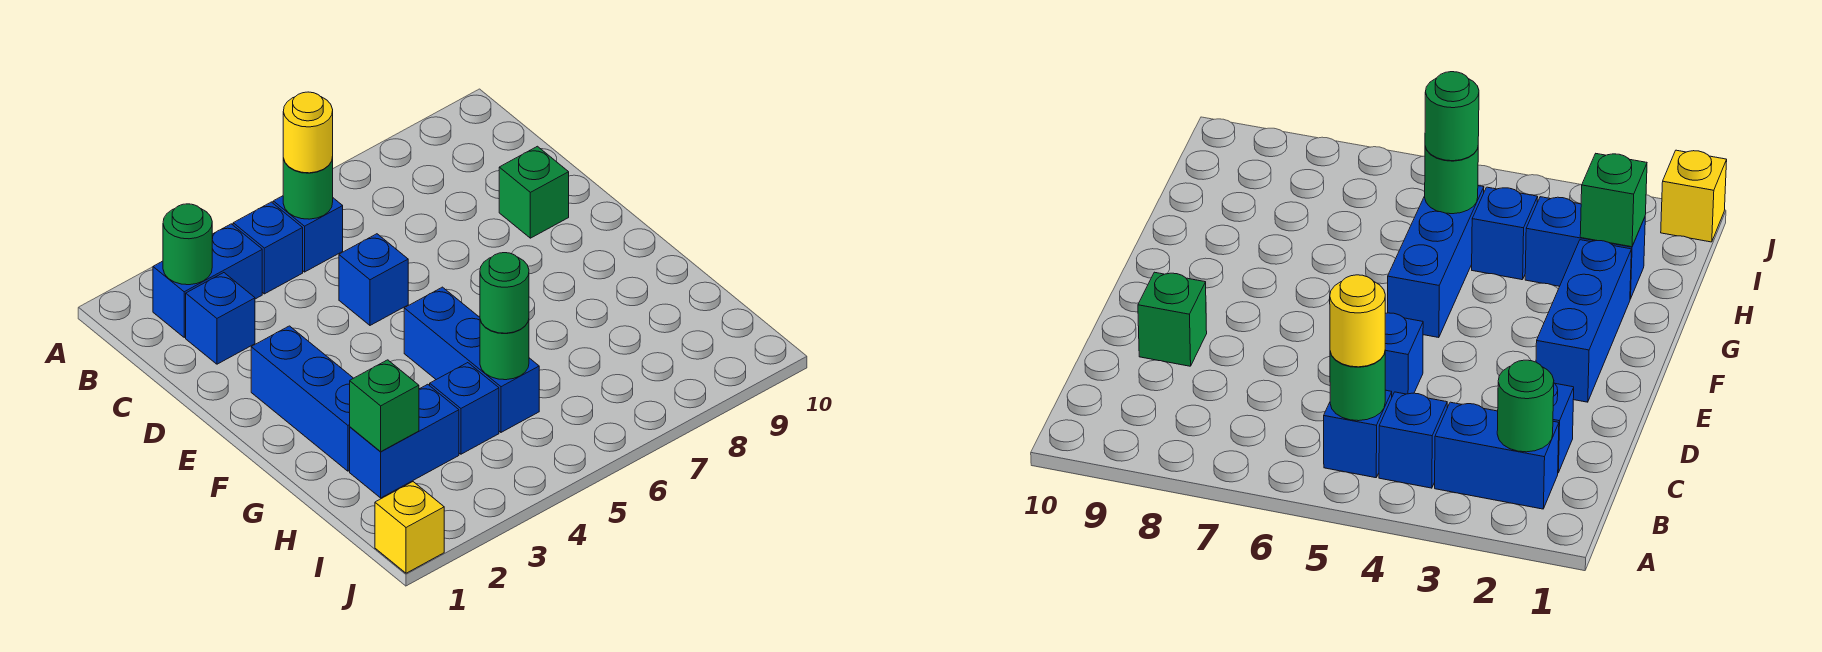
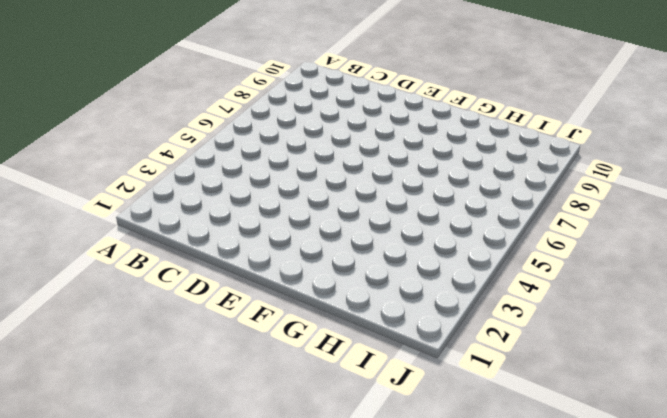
none -> blue brick B2:B3 level 1
none -> blue brick B4 level 1
none -> blue brick B5 level 1

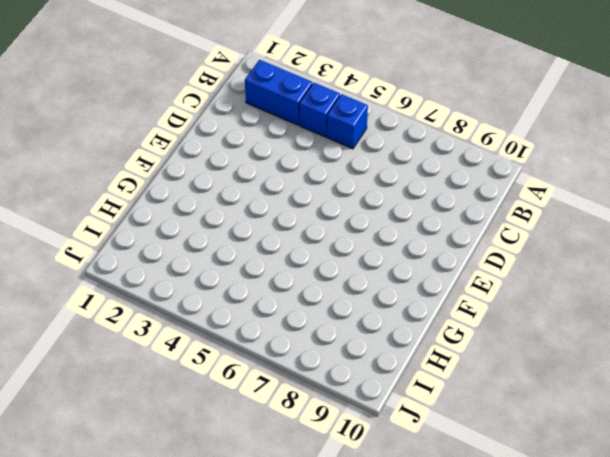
none -> blue brick C2 level 1
none -> blue brick D5 level 1
none -> green brick D9 level 1

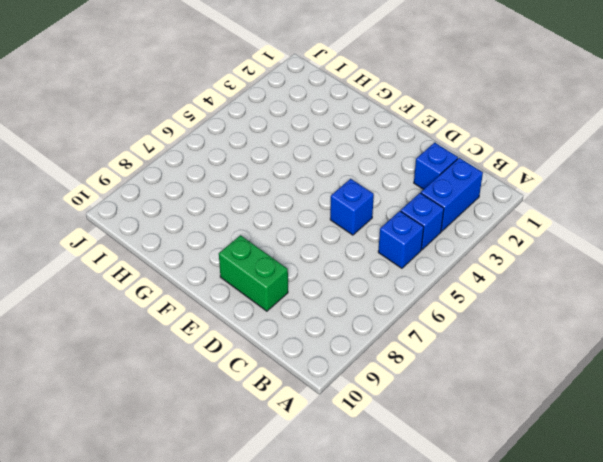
green brick D9:E9 level 1 -> green brick D9 level 1
none -> blue brick E2:G2 level 1
none -> blue brick F5:H5 level 1
none -> blue brick H2:H3 level 1

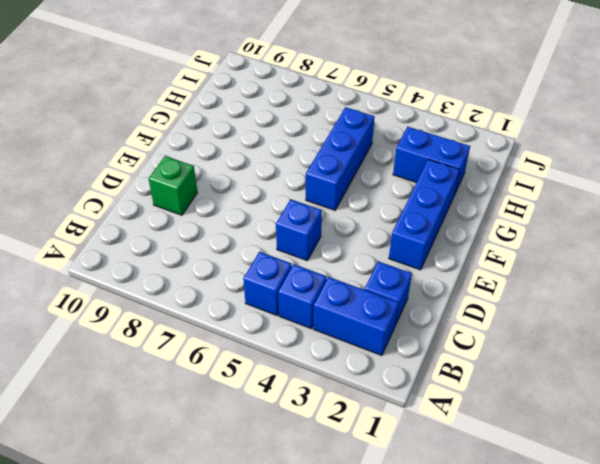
none -> blue brick H4 level 1
none -> yellow brick J1 level 1
none -> green round brick B2 level 2

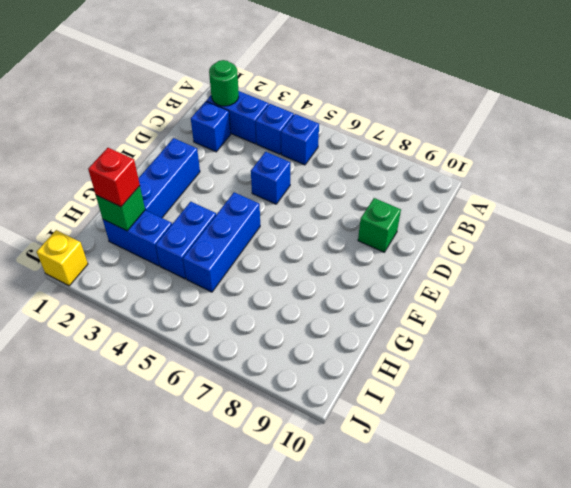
blue brick G4:H4 level 1 -> blue brick H4 level 1
red brick H2 level 3 -> none
none -> green round brick B5 level 2
none -> green round brick H5 level 2
none -> yellow round brick B5 level 3

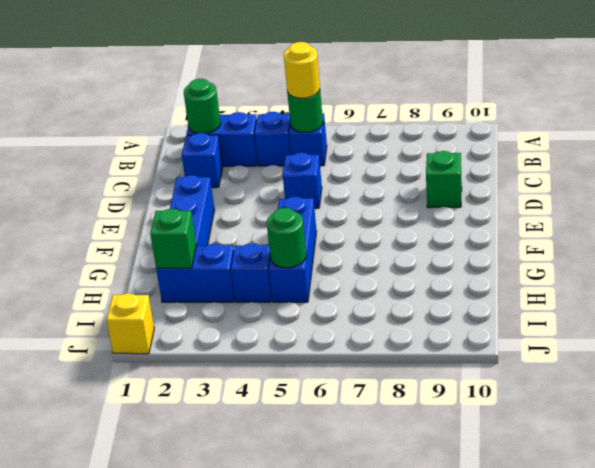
none -> green round brick H5 level 3

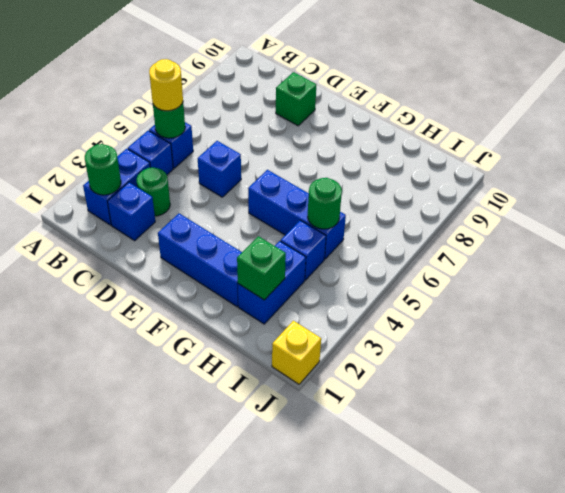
green round brick C3 level 1 -> green round brick H5 level 3

